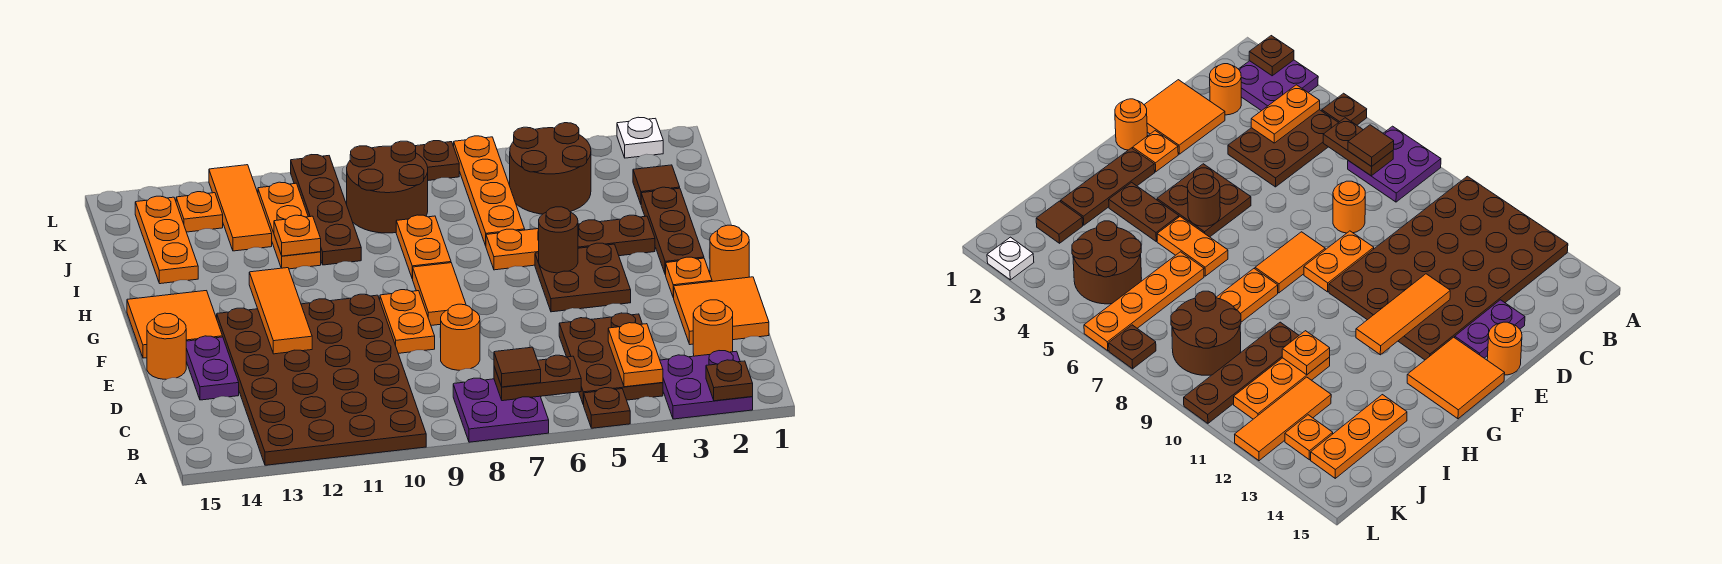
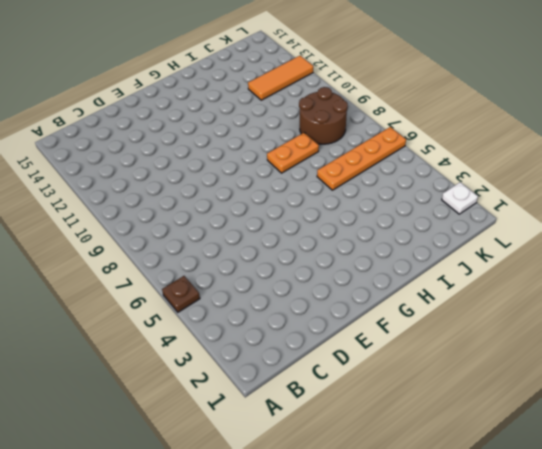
none -> purple plate A2:B3 level 1
none -> purple plate A7:B8 level 1
none -> brown plate A10:F13 level 1
none -> brown plate B4:D5 level 1

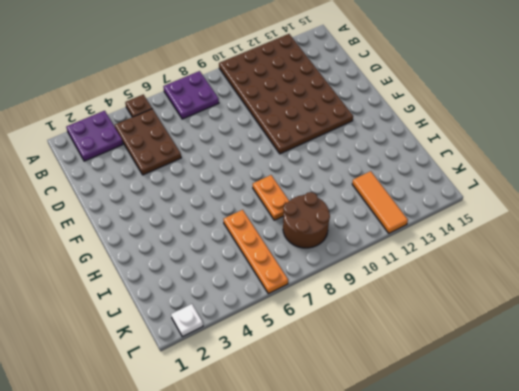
none -> orange round brick C2 level 1
none -> orange tile D1:E2 level 1
none -> orange round brick D8 level 1
none -> purple plate D14:E14 level 1

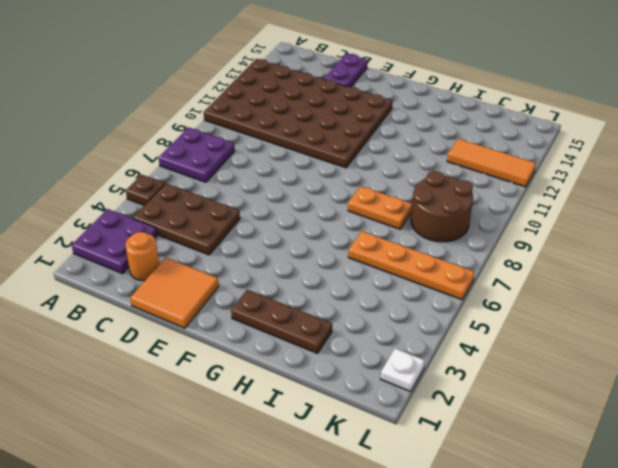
purple plate D14:D15 level 1 -> purple plate D14:E14 level 1
none -> orange round brick D8 level 1
none -> orange plate E9:F9 level 1
none -> orange round brick E15 level 1
none -> orange round brick F1 level 1

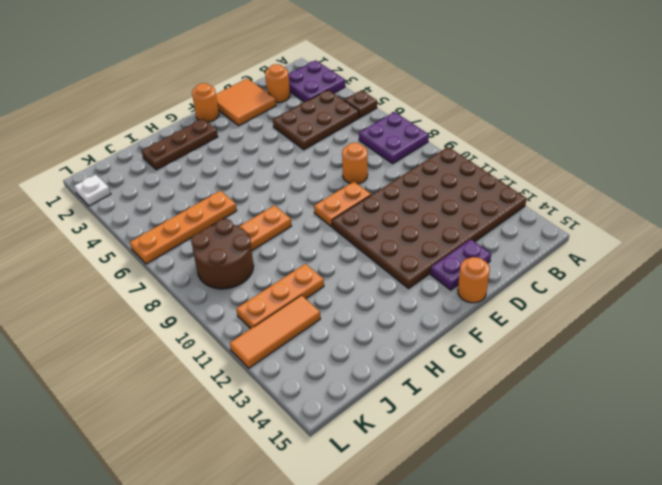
none -> orange plate F2 level 1
none -> brown plate F4:G5 level 1
none -> orange tile F8:G8 level 1
none -> orange tile F14:G15 level 1

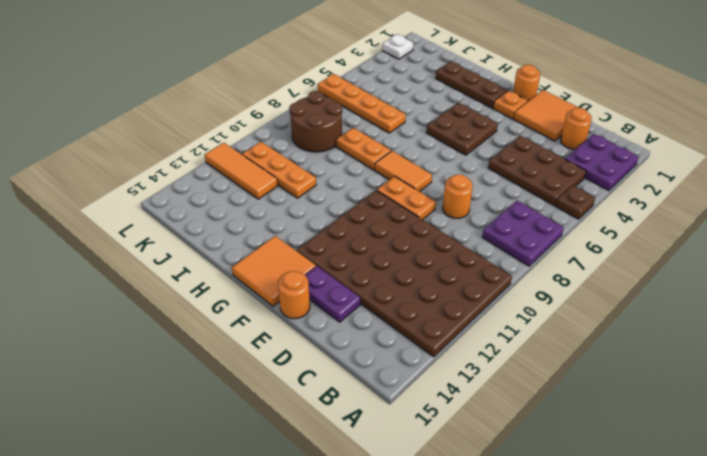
none -> brown plate H3:H4 level 1
none -> orange plate H5:H6 level 1
none -> brown plate I10:L10 level 1
none -> orange plate I14:K14 level 1

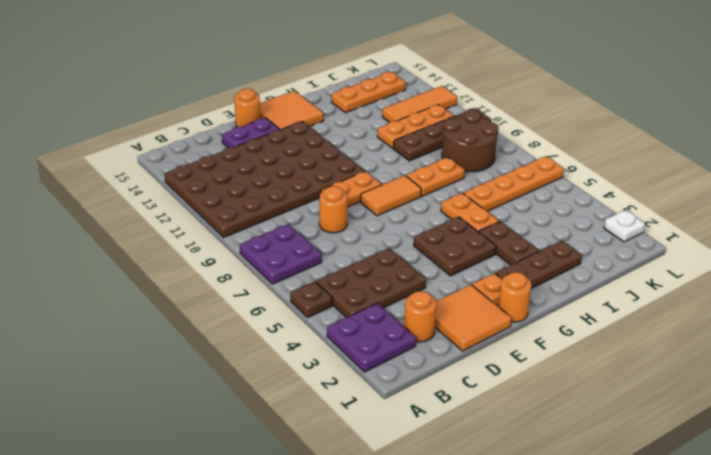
none -> brown tile J2 level 1
none -> brown round brick J4:K5 level 1
none -> orange plate K13 level 1
none -> brown plate L7 level 1

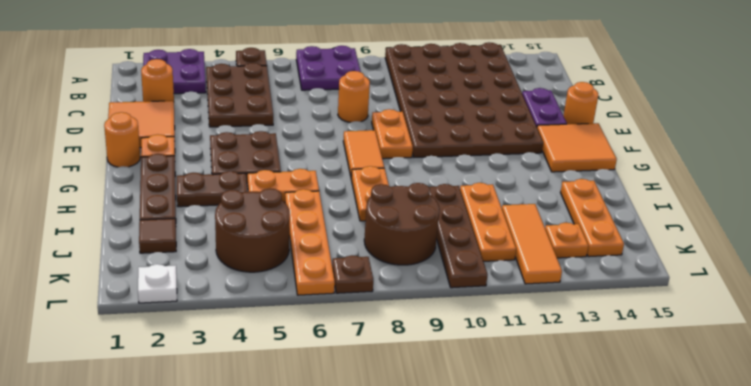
none -> brown plate A2 level 2
none -> orange plate B4:C4 level 2
none -> brown plate B6:B7 level 2
none -> orange tile E12:G12 level 2

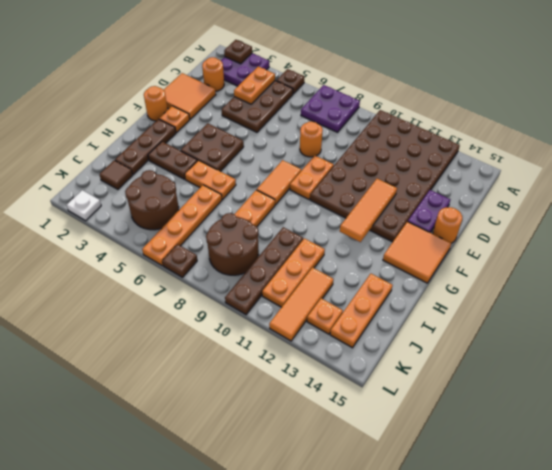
none -> brown plate B6:B7 level 2
none -> brown round brick G5 level 2
none -> orange plate I11 level 2
none -> brown tile B7 level 3

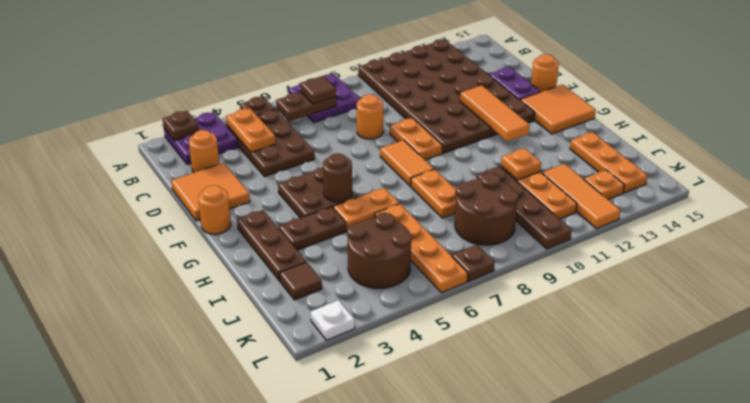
none -> orange plate F2 level 1

